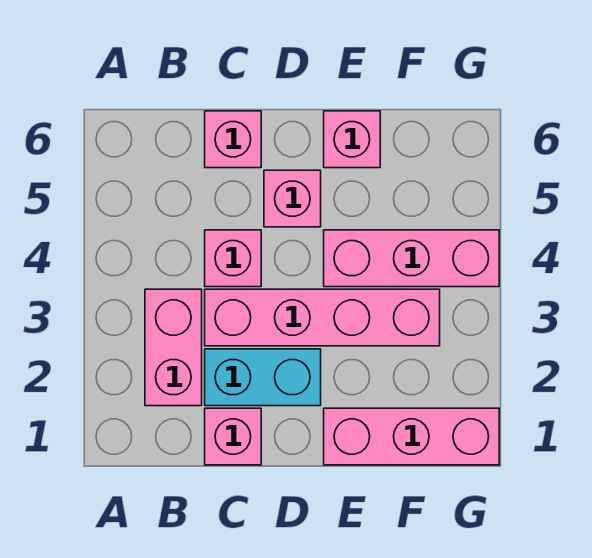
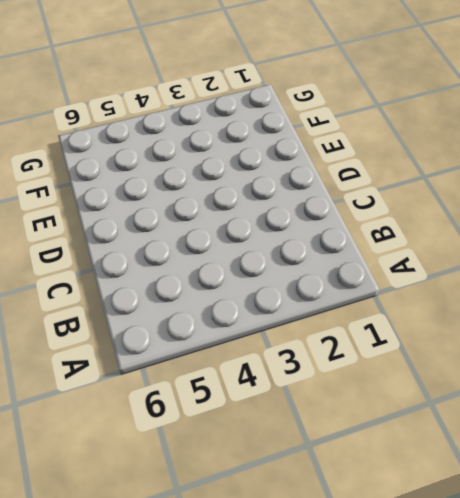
none -> pink brick B2:B3 level 1
none -> pink brick C1 level 1

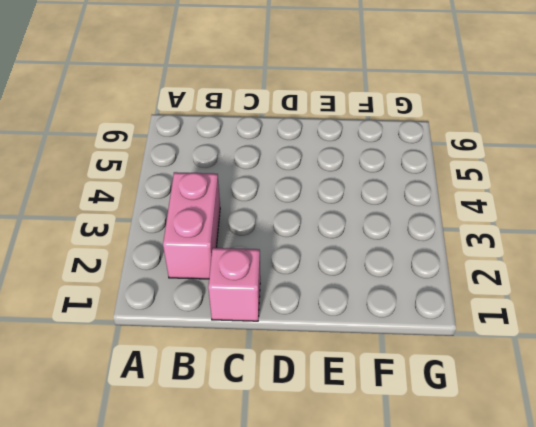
none -> cyan brick C2:D2 level 1
none -> pink brick C3:F3 level 1

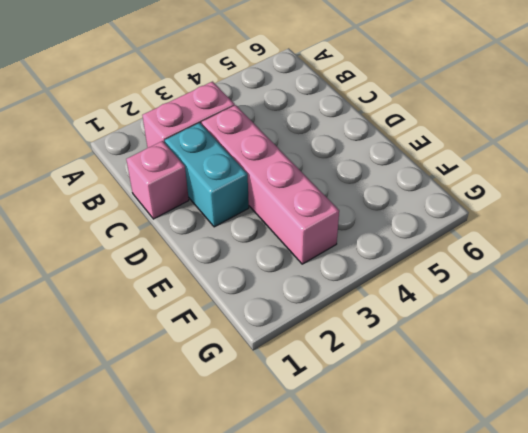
none -> pink brick C4 level 1
none -> pink brick C6 level 1

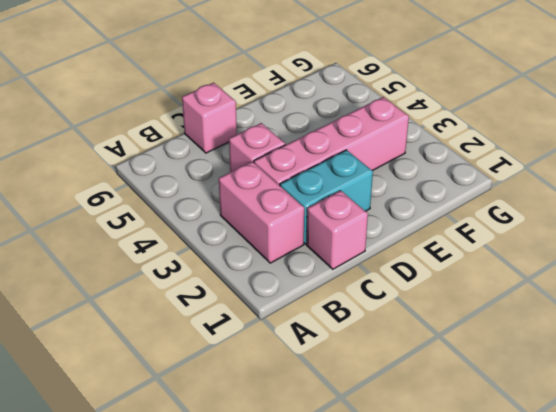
none -> pink brick D5 level 1
none -> pink brick E1:G1 level 1

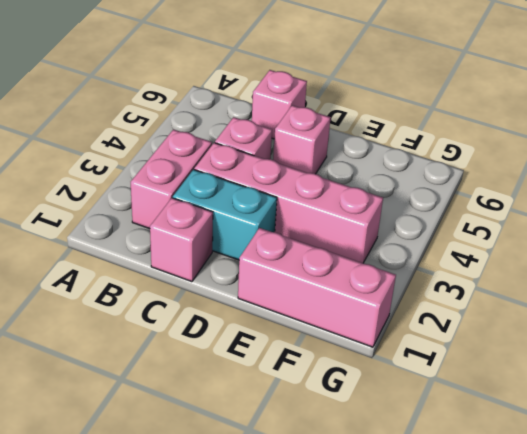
none -> pink brick E4:G4 level 1
none -> pink brick E6 level 1

